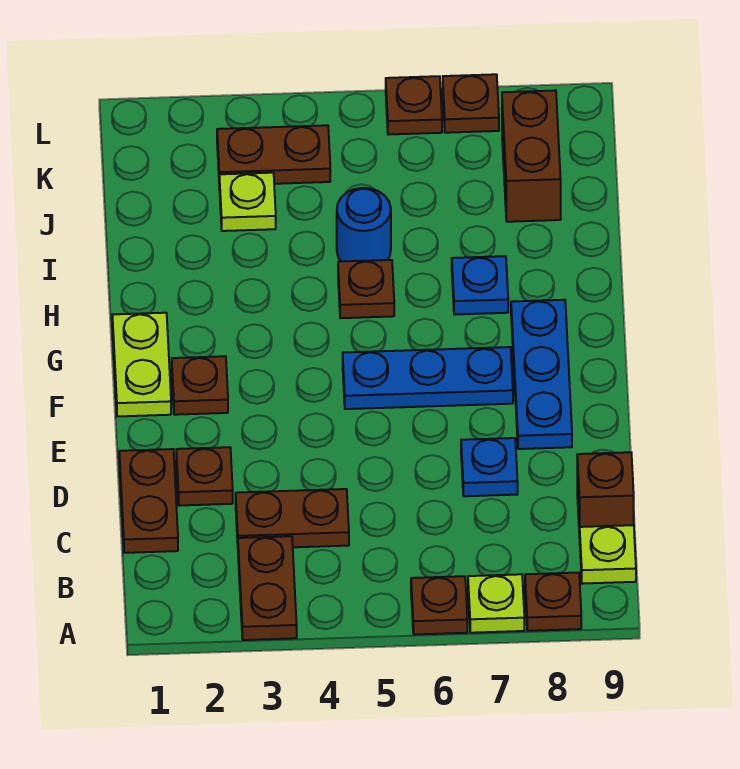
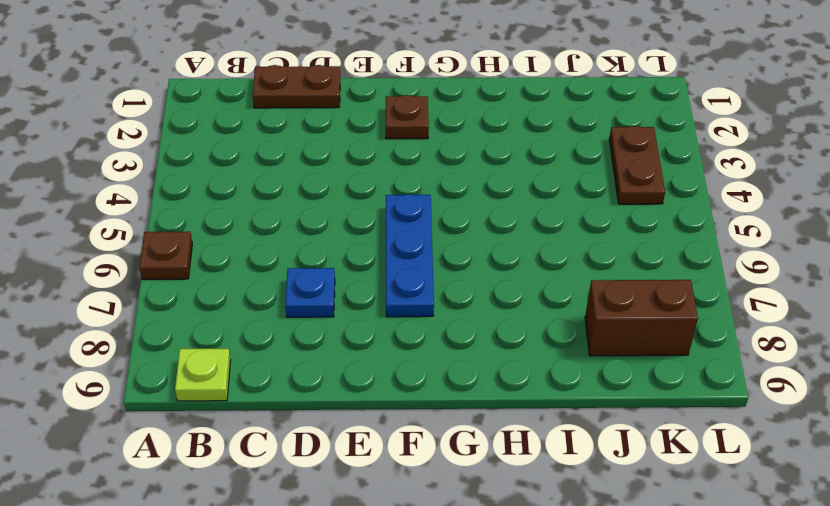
none -> brown plate A3:B3 level 1
none -> lime plate A7 level 1
none -> brown plate A8 level 1

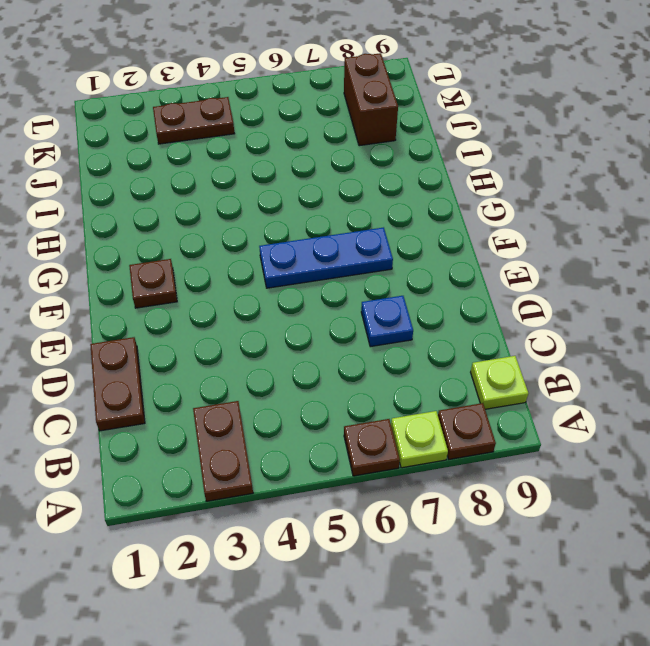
none -> brown plate C3:C4 level 1
none -> brown brick C9 level 1
none -> brown plate D2 level 1

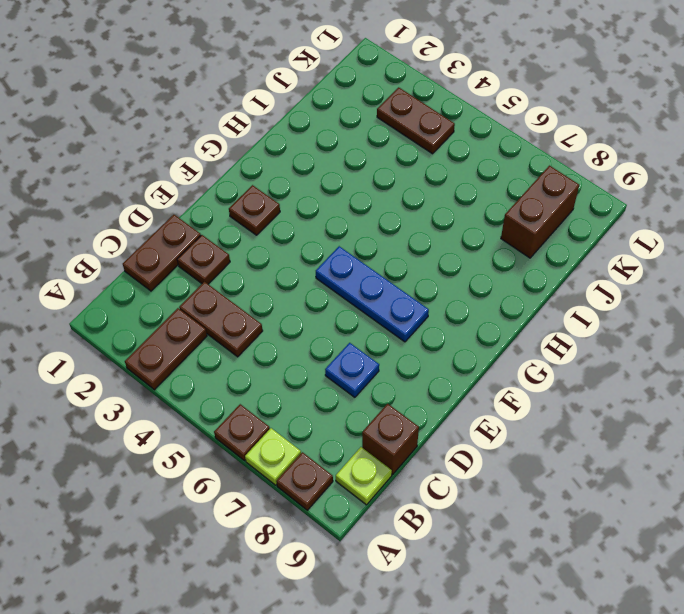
none -> blue plate E8:G8 level 1
none -> lime plate F1:G1 level 1
none -> brown plate H5 level 1

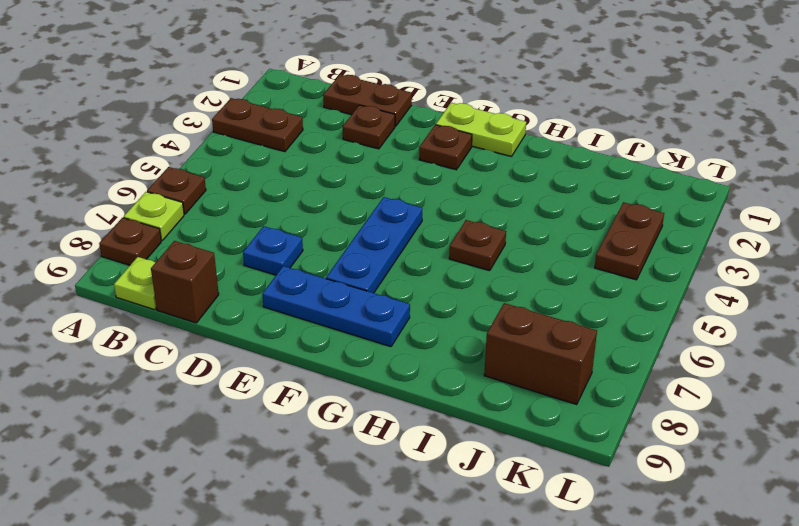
none -> brown plate C3:C4 level 1
none -> blue plate H7 level 1
none -> blue round brick I5 level 1

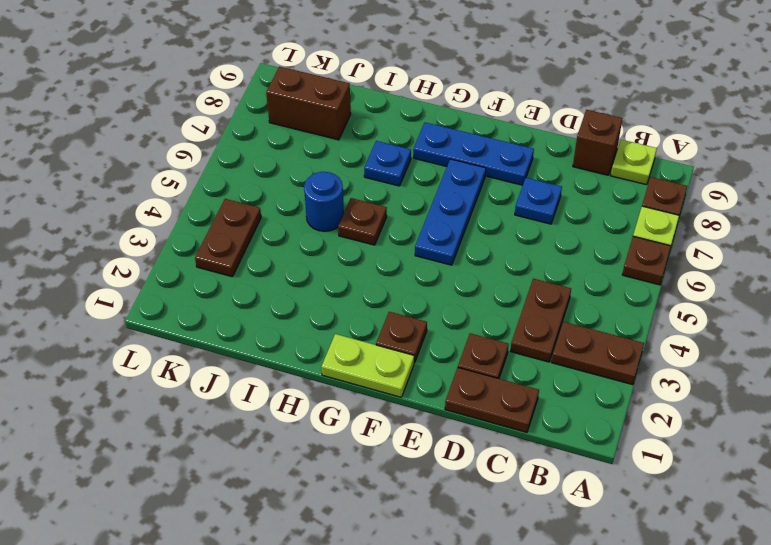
none -> lime plate J3 level 1
none -> brown plate L6 level 1
none -> brown plate L7 level 1

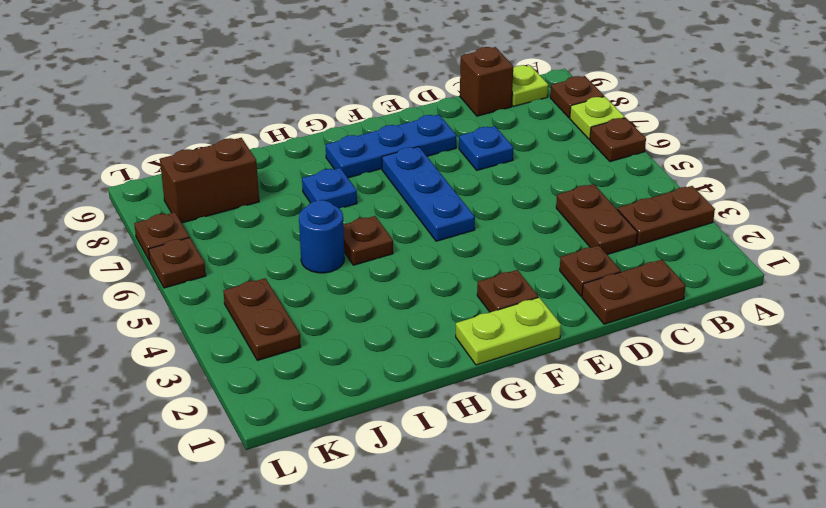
none -> lime plate J3 level 1

